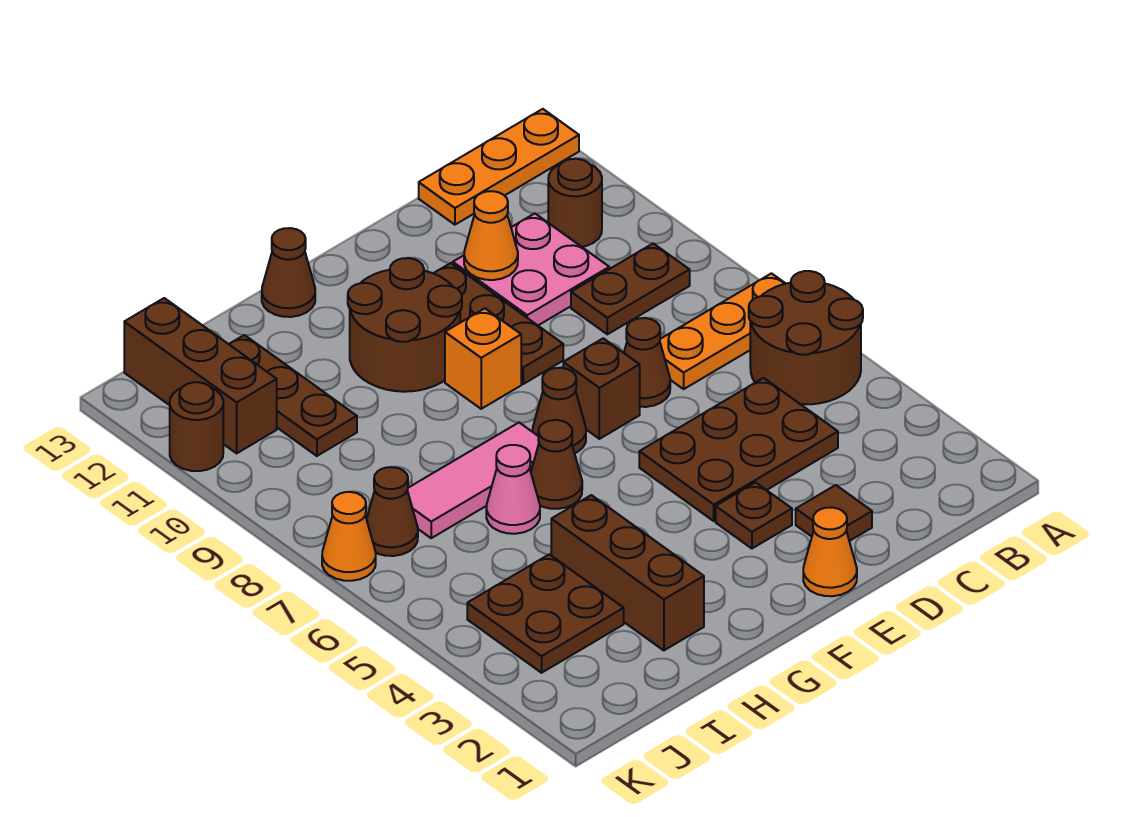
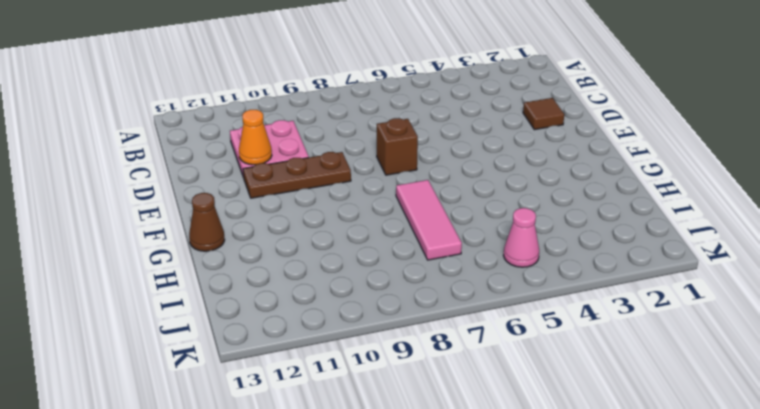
pink cone J5 level 1 -> pink cone H6 level 1
none -> brown round brick A5:B6 level 1
none -> orange plate A7:C7 level 1
none -> orange plate A13:C13 level 1

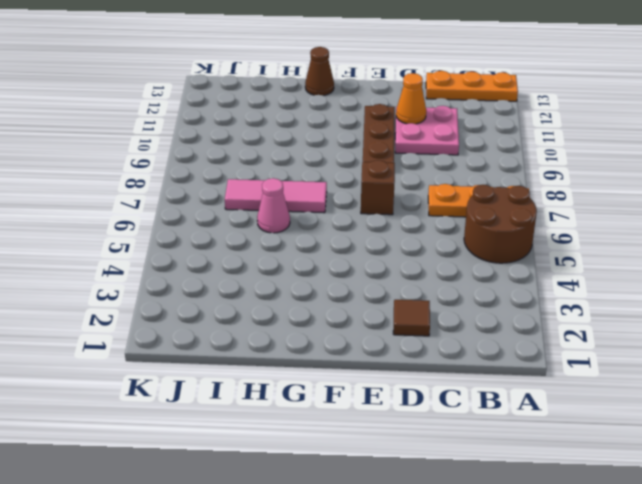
none -> brown plate B9:C9 level 1
none -> brown round brick B11 level 1
none -> brown plate C4:E5 level 1

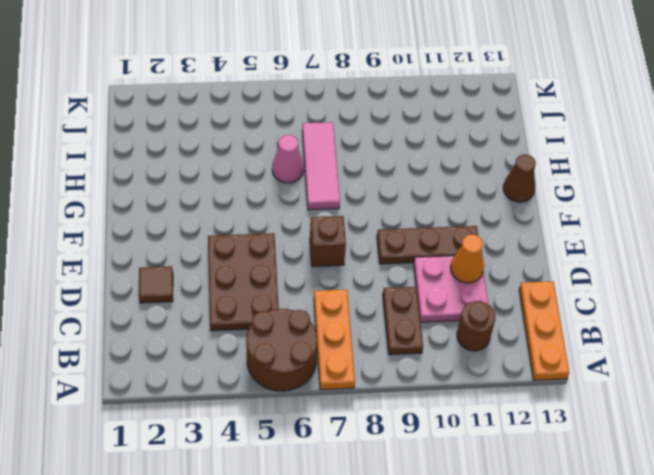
none -> brown cone D7 level 1
none -> orange cone E1 level 1
none -> brown plate E3 level 1

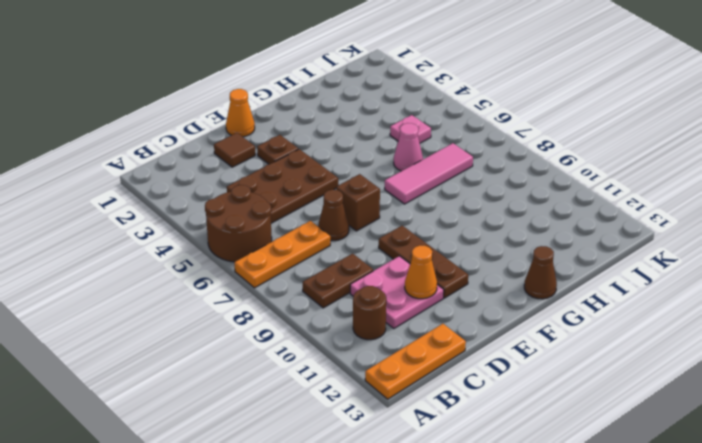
pink plate I5 level 1 -> none
none -> brown cone F7 level 1
none -> orange brick F9 level 1
none -> brown round brick F10:G11 level 1

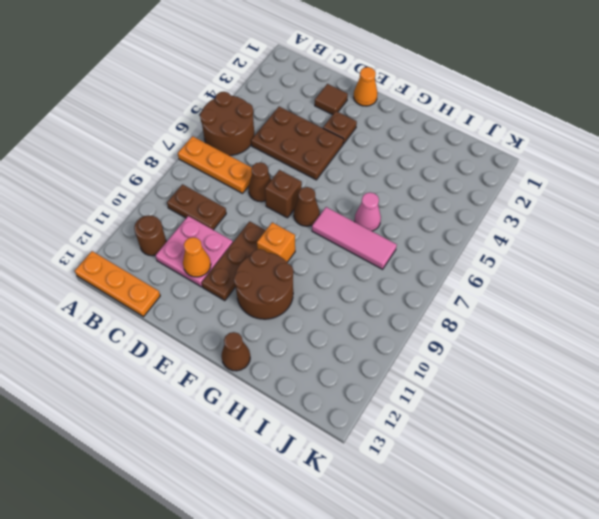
none -> brown cone G6 level 1
none -> brown brick H2:H4 level 1
none -> brown plate I3:J4 level 1

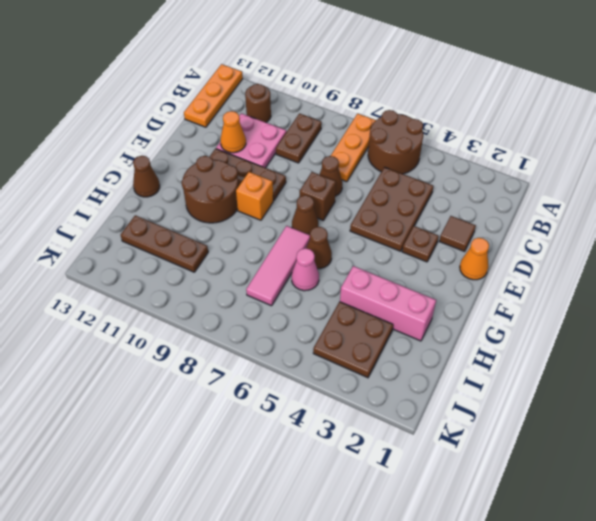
pink brick H2:H4 level 1 -> brown brick H2:H4 level 1
none -> brown cone J7 level 1
none -> brown brick J11:J13 level 1
none -> orange cone K7 level 1

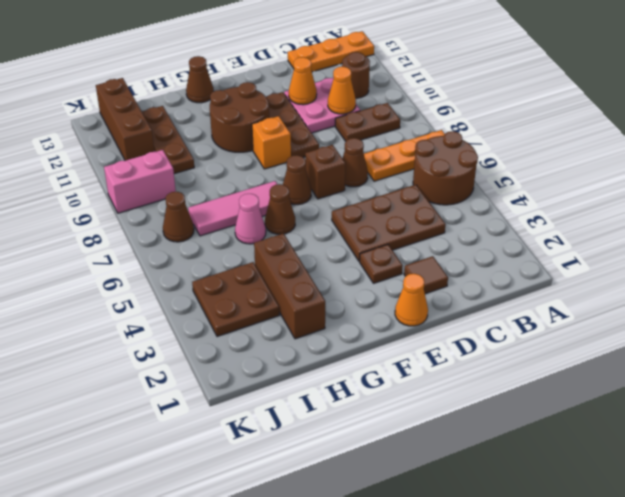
orange cone C10 level 2 -> orange cone K7 level 1
pink brick J9:K9 level 1 -> none
none -> brown round brick K11 level 1

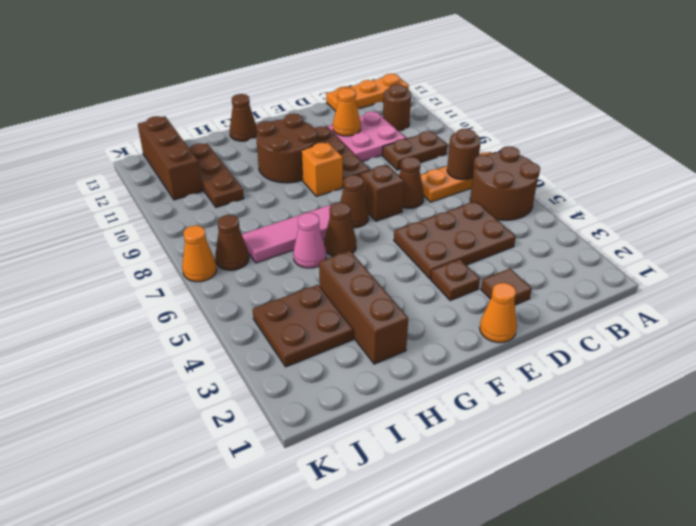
brown round brick B7 level 2 -> brown round brick K11 level 1

